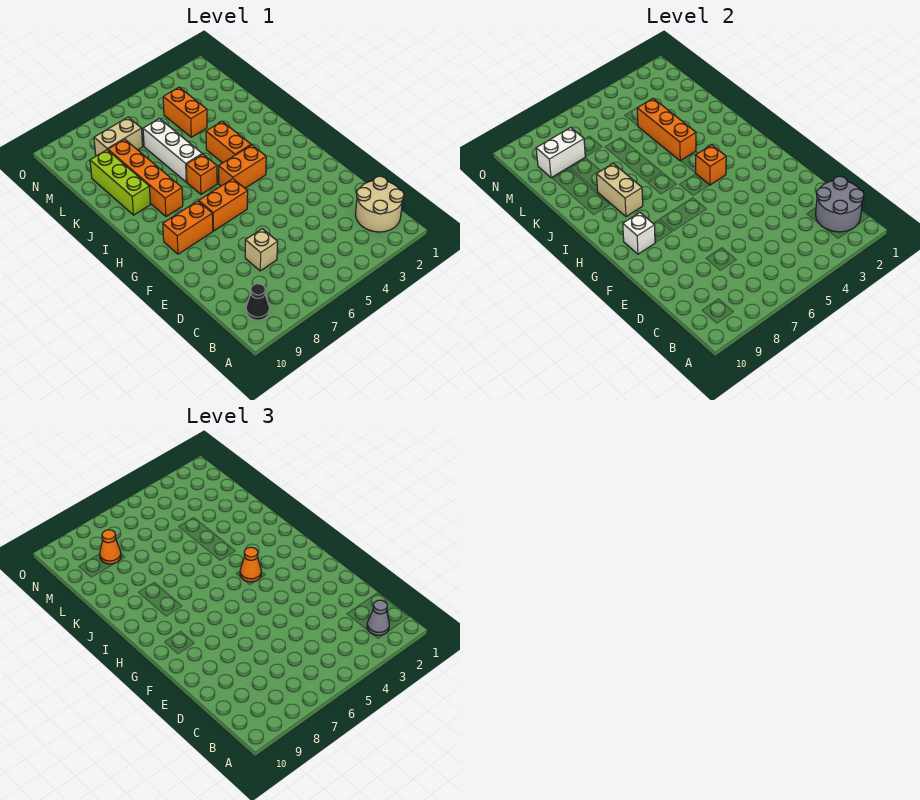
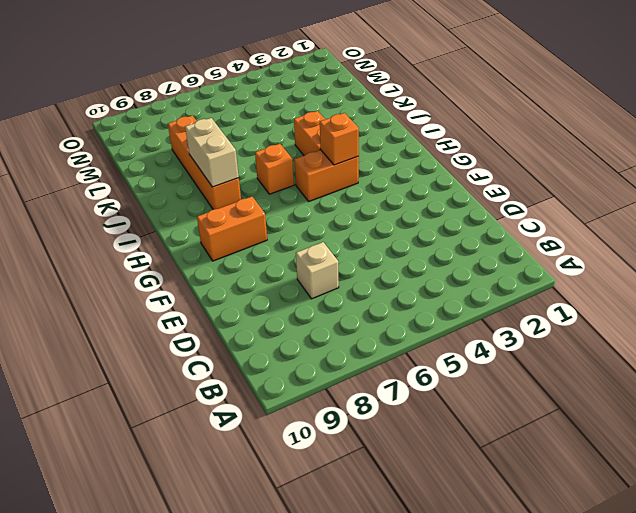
none -> tan round brick B1:C2 level 1
none -> black cone B9 level 1
none -> orange brick G6:G7 level 1

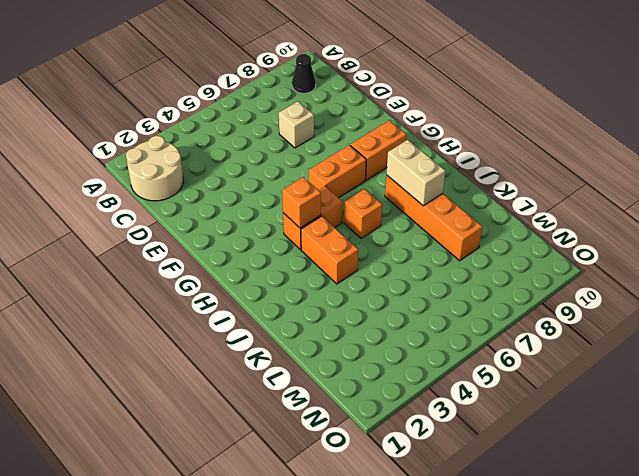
none -> white brick J6:L6 level 1
none -> lime brick J9:L9 level 1
none -> orange brick L4:M4 level 1

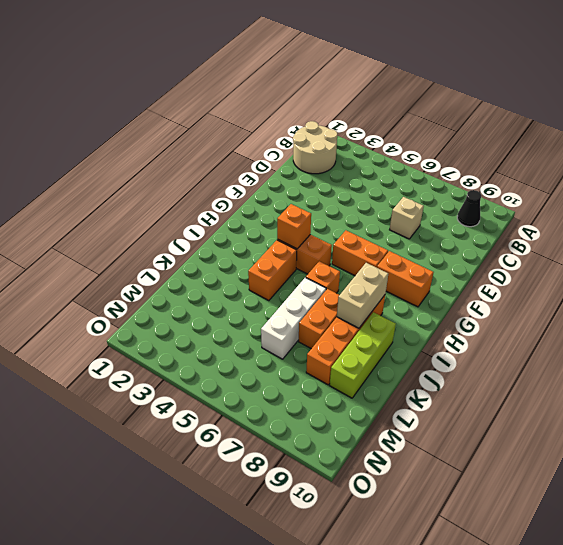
orange brick J7:K7 level 1 -> orange brick L4:M4 level 1
none -> tan brick M7:M8 level 1
none -> grey round brick B1:C2 level 2
none -> white brick G9 level 2

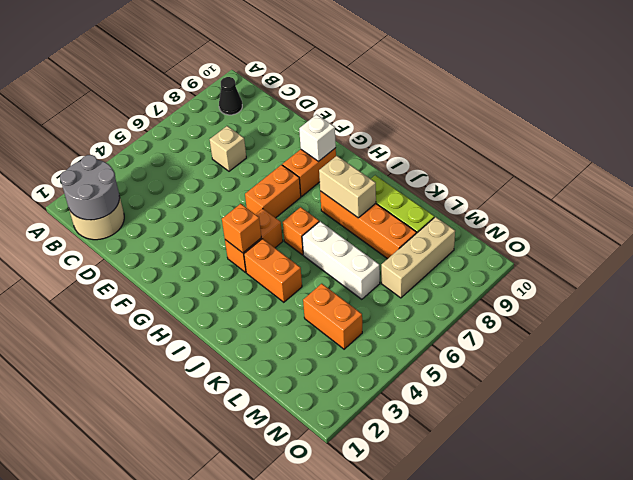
tan brick M7:M9 level 1 -> tan brick M7:M8 level 1
none -> orange brick J4:L4 level 2
none -> white brick M8:M9 level 2
none -> grey cone B2 level 3

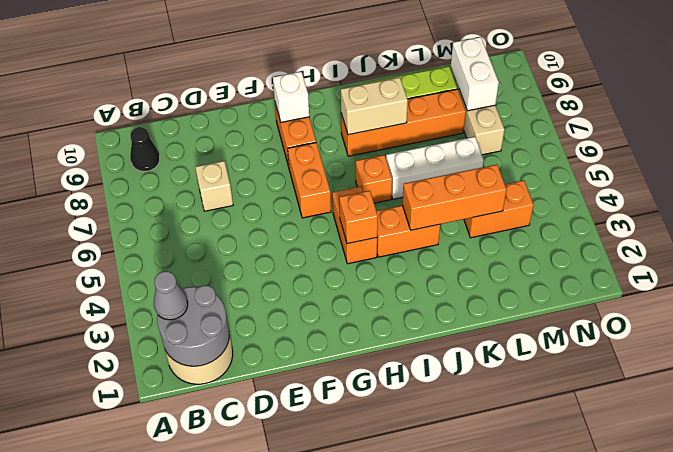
none -> orange cone H4 level 3
none -> orange cone M8 level 3

